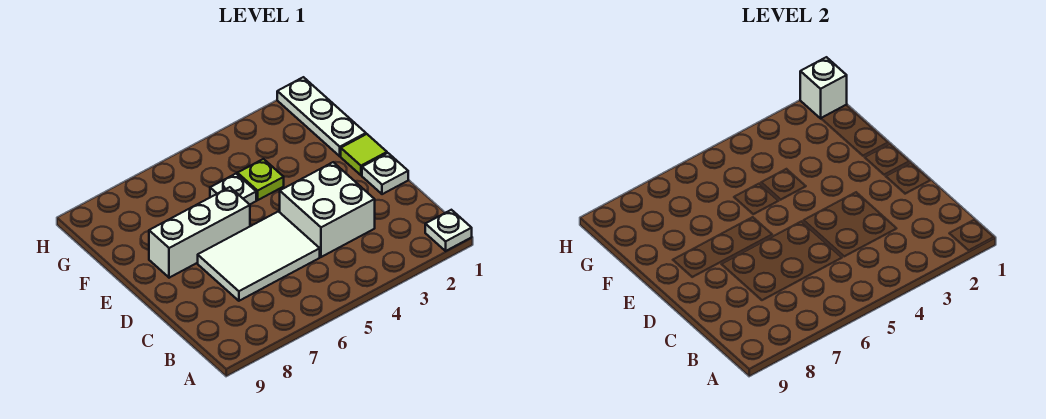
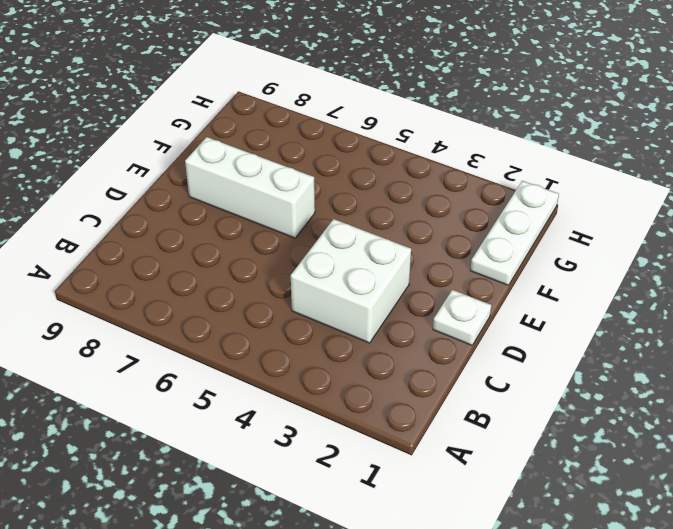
none -> white plate A1 level 1
none -> white tile C5:D7 level 1

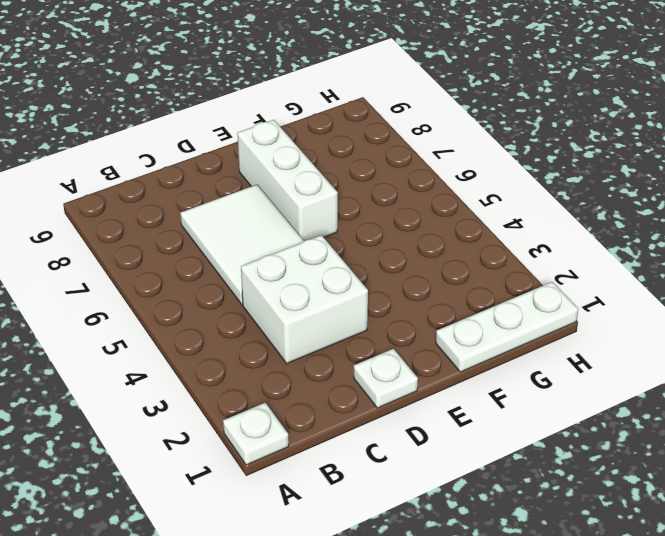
none -> lime tile E1 level 1
none -> lime plate F4 level 1

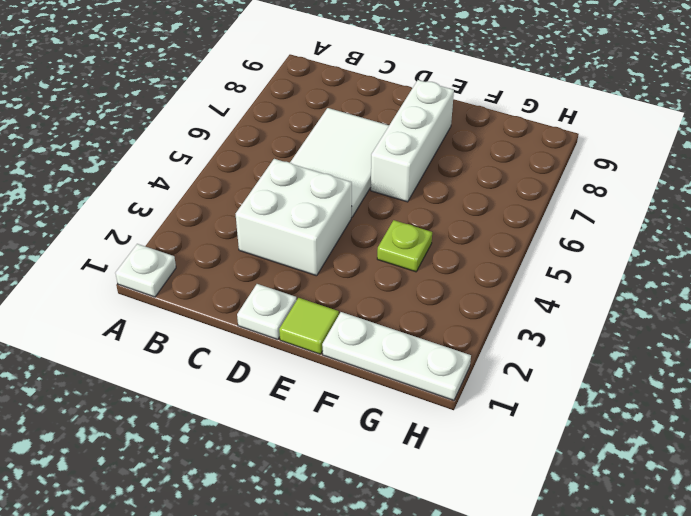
none -> white plate F5 level 1
none -> white brick H1 level 2

